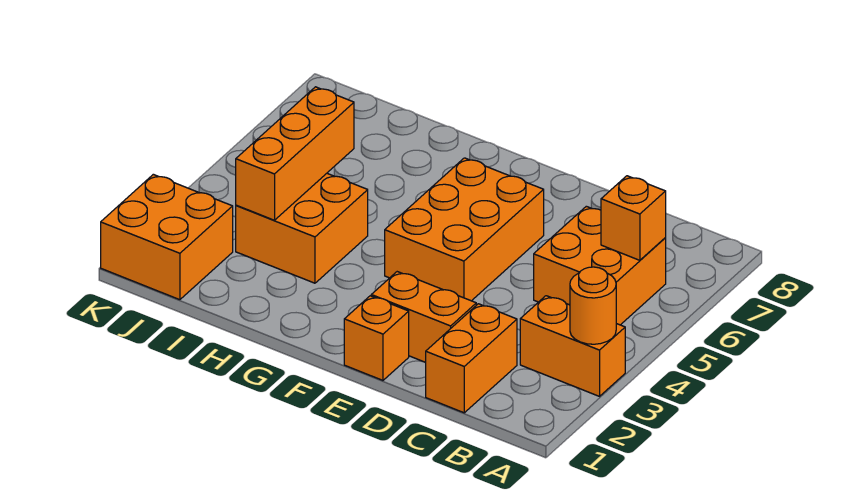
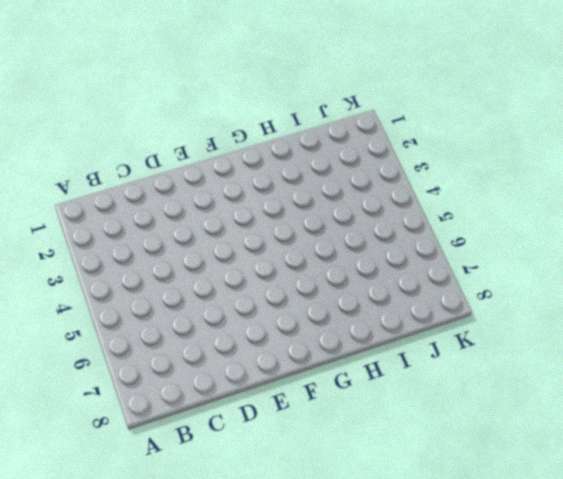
none -> orange brick A3:B3 level 1
none -> orange brick B5:C6 level 1

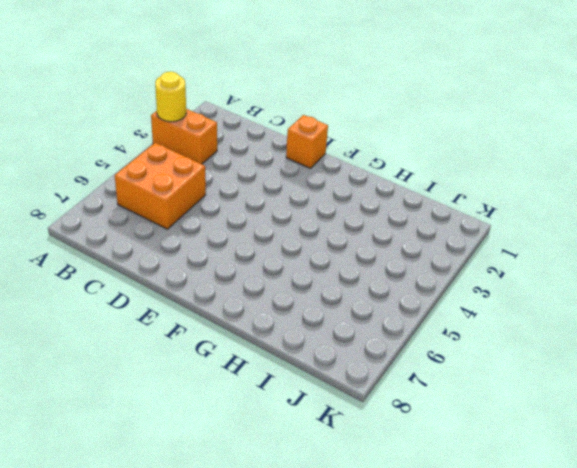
yellow round brick A3 level 2 -> orange round brick A3 level 2
none -> orange brick C1:C2 level 1
none -> orange brick D2:E2 level 1

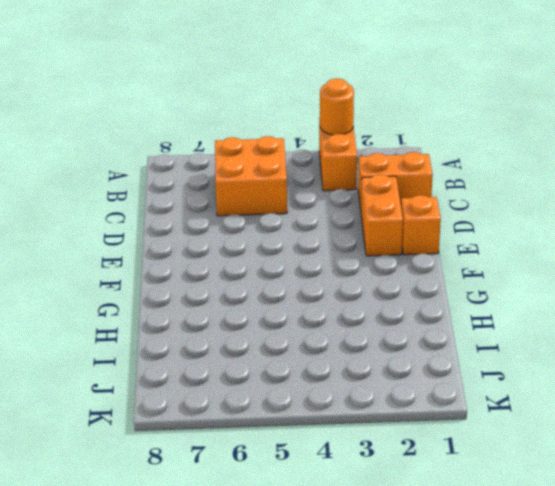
none -> orange brick E4:F6 level 1
none -> orange brick H3:I4 level 1

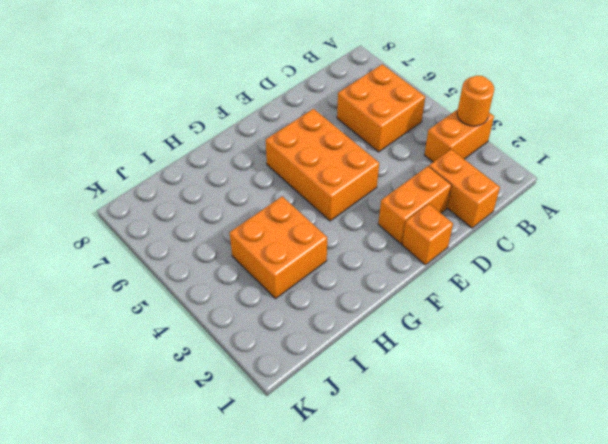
none -> orange brick J1:K2 level 1
none -> orange brick B6 level 2

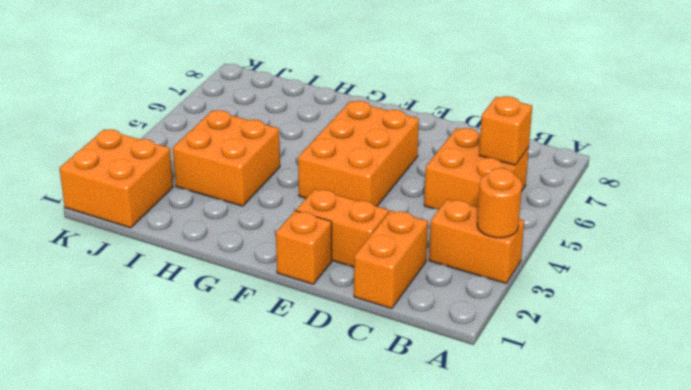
none -> orange brick I3:I5 level 2

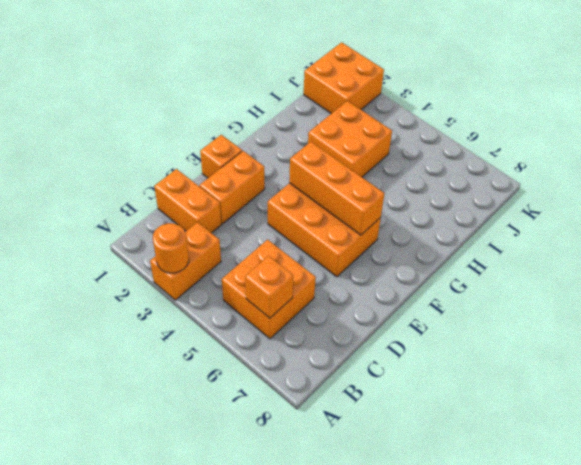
orange brick F4:F6 level 2 -> orange brick I3:I5 level 2

